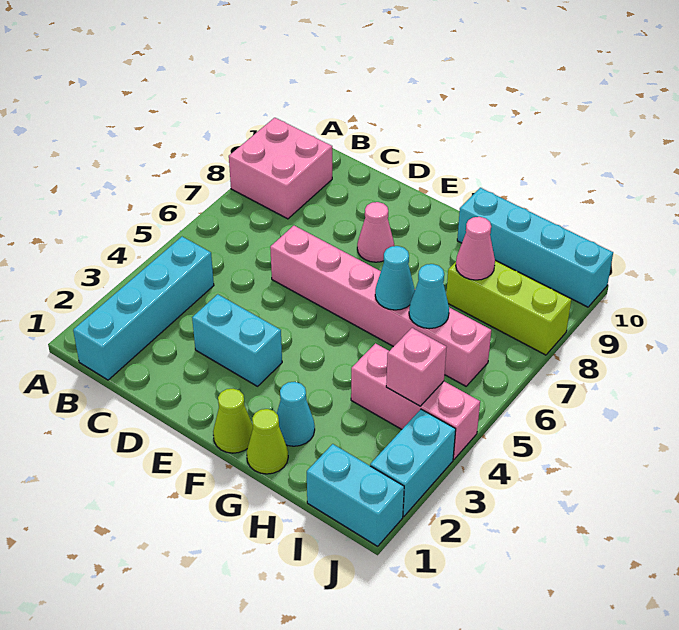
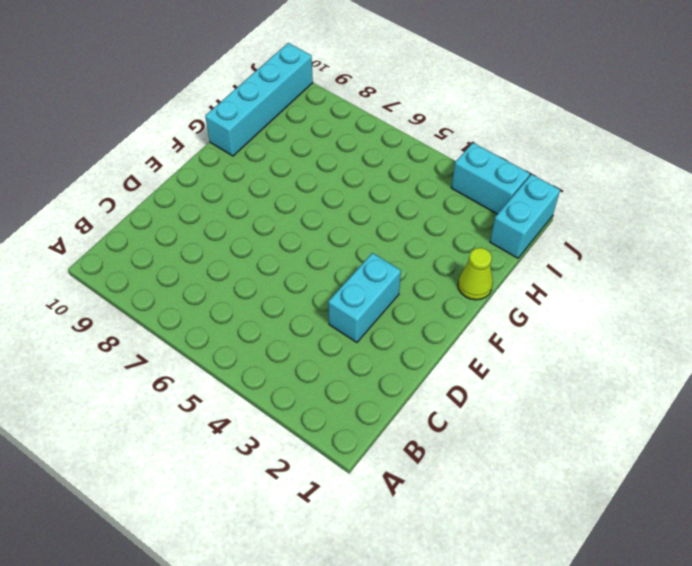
none -> pink brick A8:B9 level 1
none -> cyan brick B1:B4 level 1
none -> pink brick D6:I6 level 1

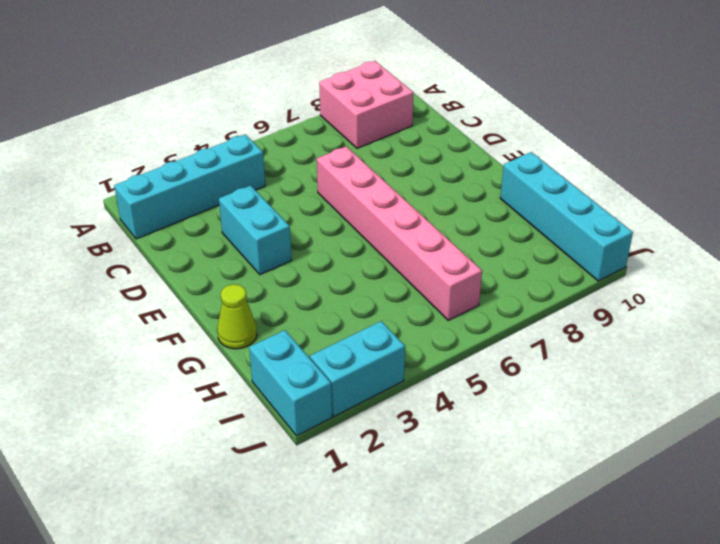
none -> pink cone E8 level 1
none -> lime cone F1 level 1
none -> cyan cone G2 level 1

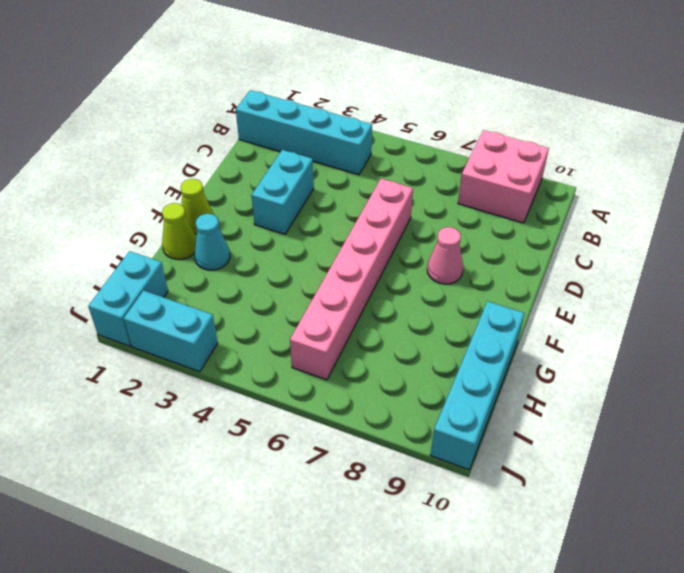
none -> pink brick H4:J4 level 1
none -> lime brick H8:J8 level 1
none -> cyan cone G6 level 2

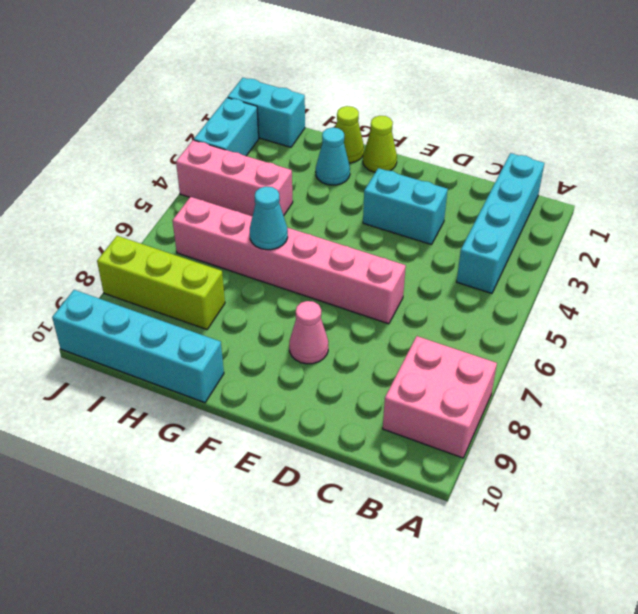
none -> cyan cone H6 level 2
none -> pink cone H8 level 2
none -> pink brick I4 level 2

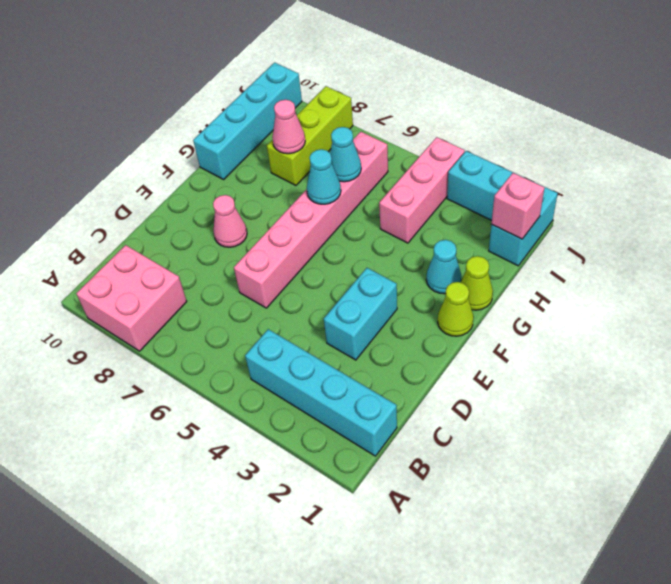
pink brick I1 level 2 -> pink brick I4 level 2

